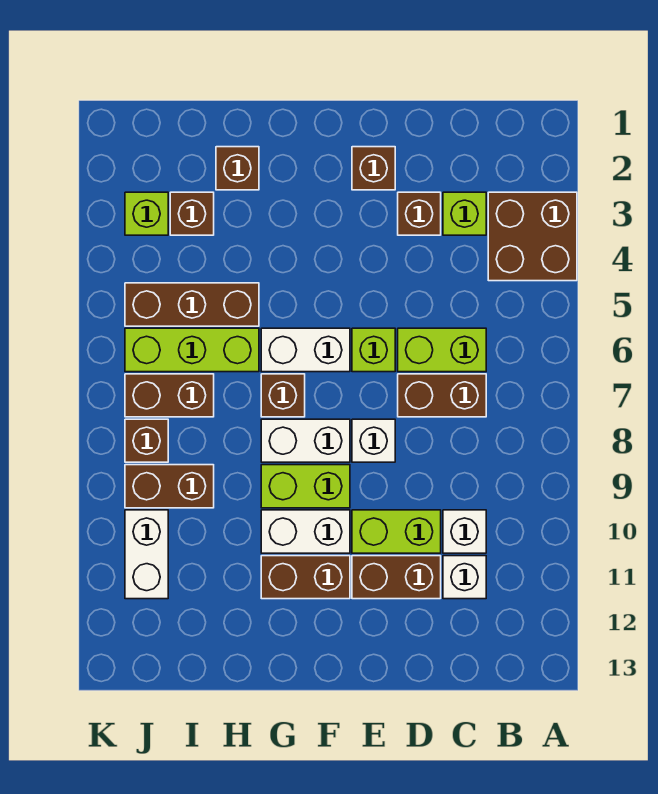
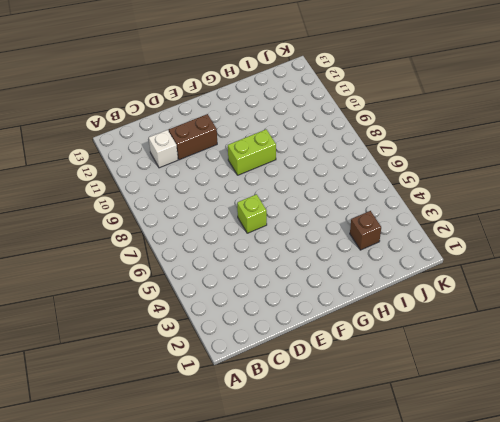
none -> brown brick A3:B4 level 1
none -> lime brick C3 level 1
none -> lime brick C6:D6 level 1

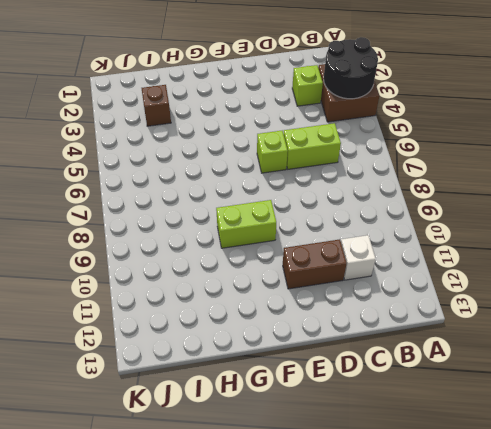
black round brick A3:B4 level 2 -> none
none -> brown brick C7:D7 level 1
none -> white brick C10 level 1
none -> brown brick D3 level 1

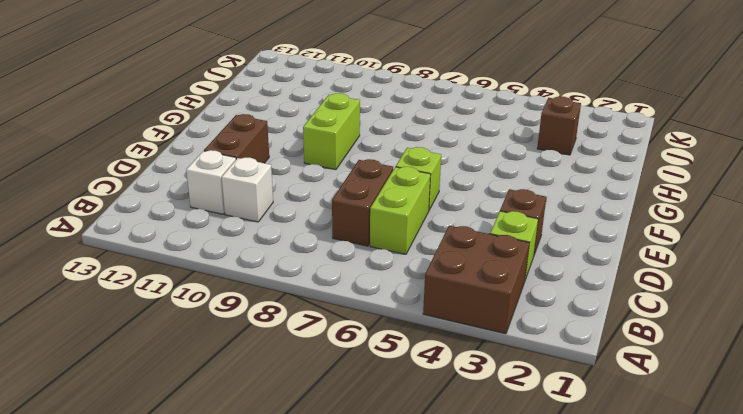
none -> lime brick D10:E10 level 1
none -> brown brick E2 level 1
none -> white brick E8 level 1

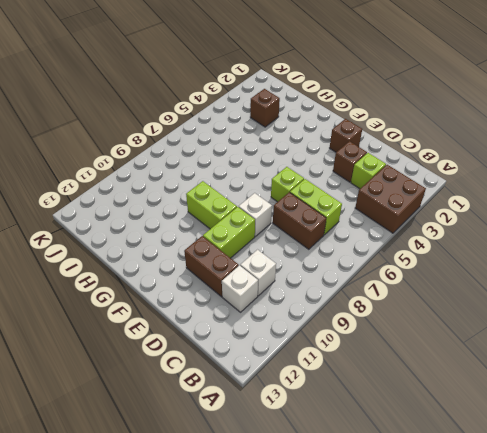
lime brick E9:E10 level 1 -> lime brick D10:E10 level 1
none -> white brick F6:G6 level 1
none -> white brick F8:G8 level 1
none -> white brick F10:G10 level 1

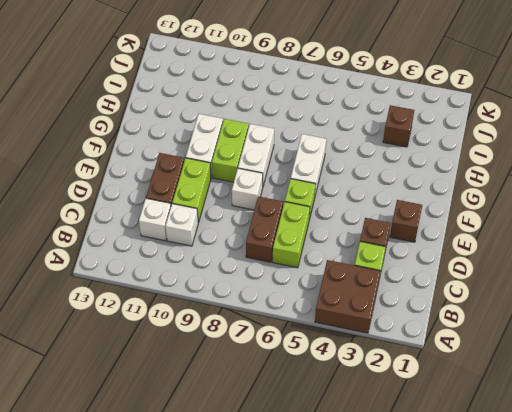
none -> brown brick F11:G11 level 1
none -> brown brick G7 level 1
none -> brown brick H2 level 1

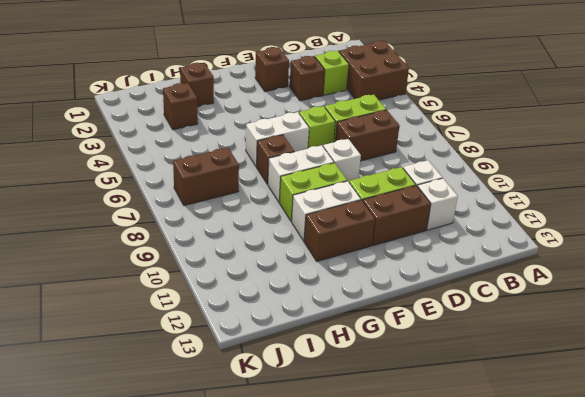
none -> brown brick H5:J5 level 1
none -> lime brick H6:J6 level 1
none -> brown brick I9:J9 level 1

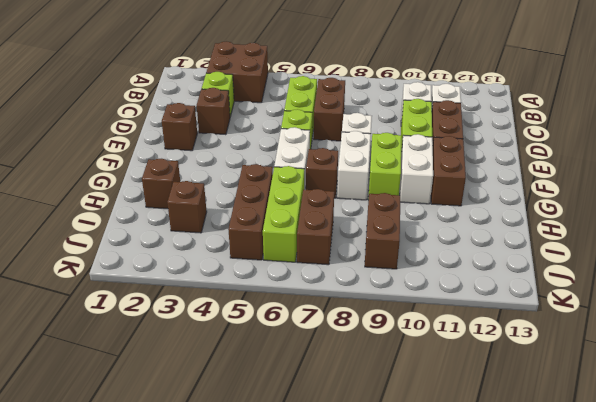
none -> lime brick J3 level 1
none -> brown brick J8 level 1
none -> white brick J10:J11 level 1

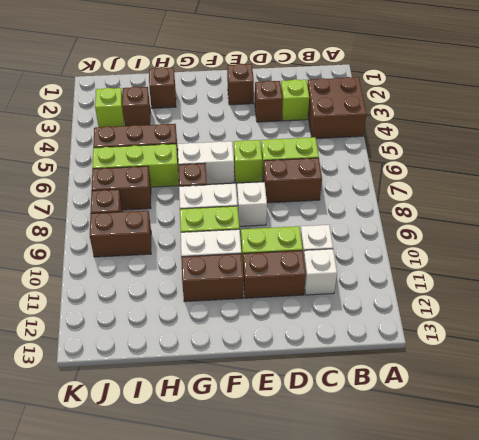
none -> white brick J10:J11 level 1

